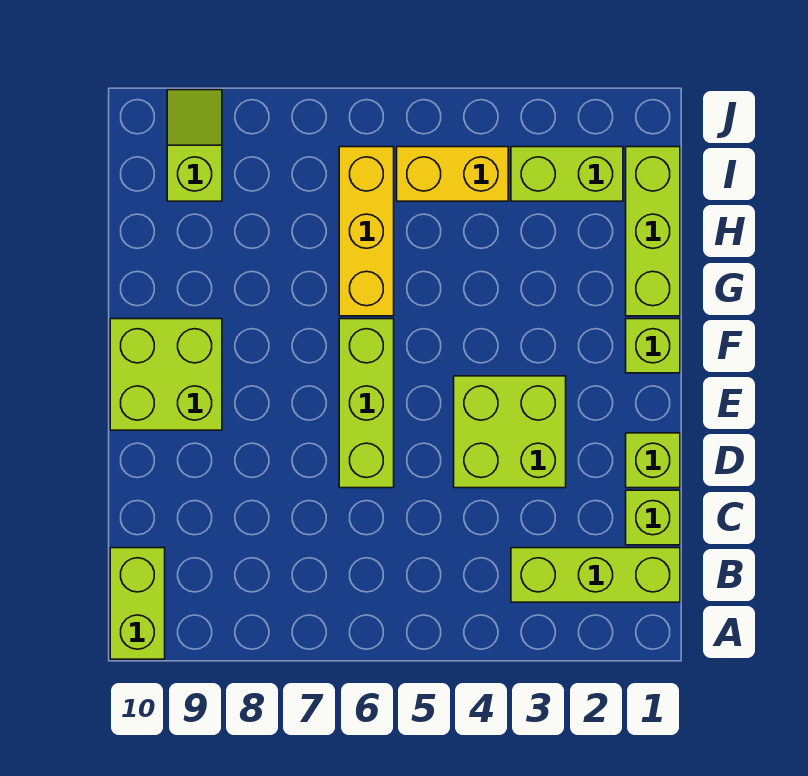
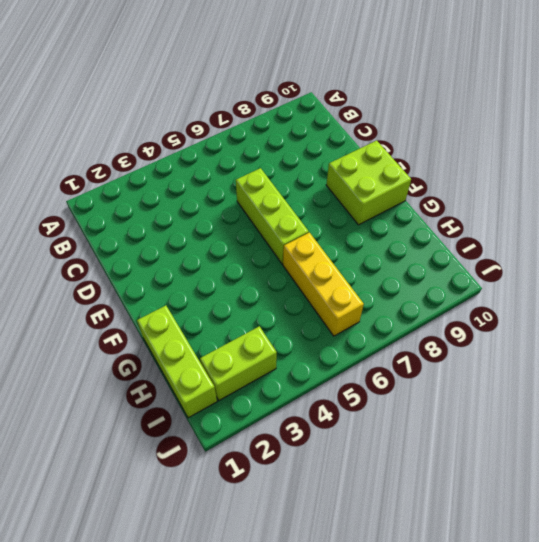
none -> lime brick A10:B10 level 1
none -> lime brick B1:B3 level 1
none -> lime brick C1 level 1

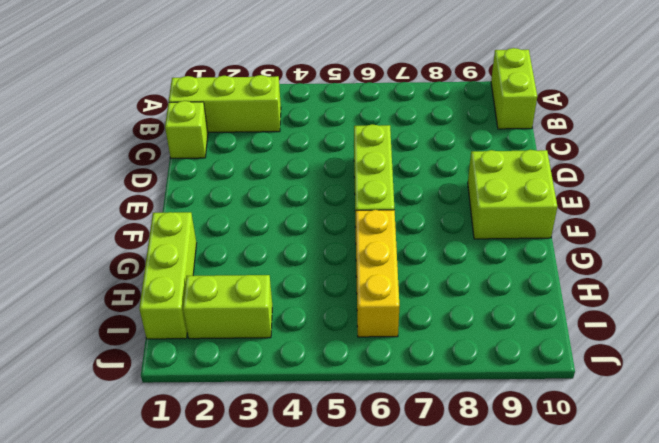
none -> lime brick D1 level 1
none -> lime brick D3:E4 level 1
none -> lime brick F1 level 1

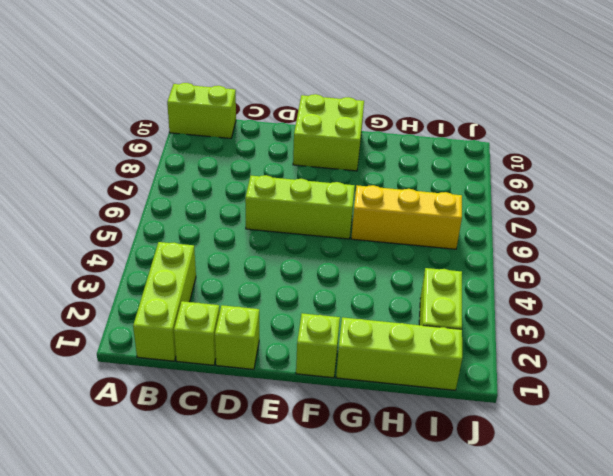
none -> lime brick D3:E4 level 1
none -> yellow brick I4:I5 level 1
none -> lime slope I9:J9 level 1 top I

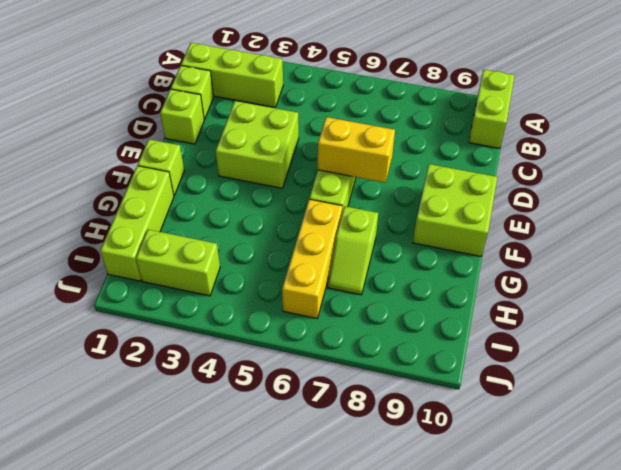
yellow brick E6:E7 level 2 -> yellow brick I4:I5 level 1
lime slope G7:H7 level 1 top G -> lime slope I9:J9 level 1 top I

